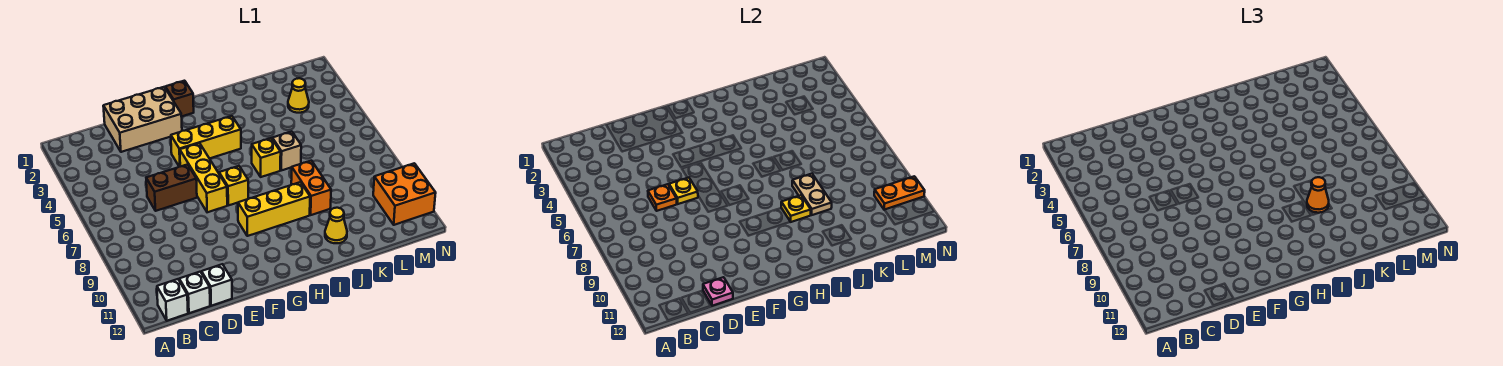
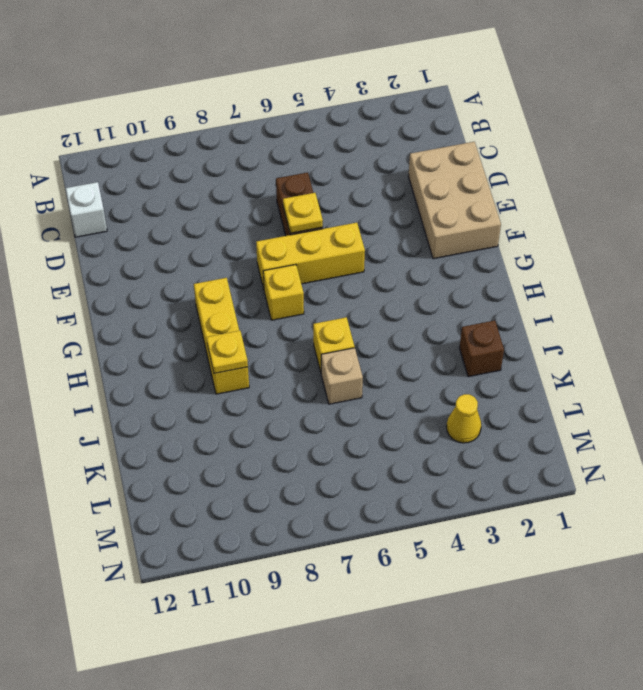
brown brick J2 level 1 -> brown brick G1 level 1
none -> white brick B12 level 1
none -> white brick D12 level 1
none -> yellow brick F4:H4 level 1

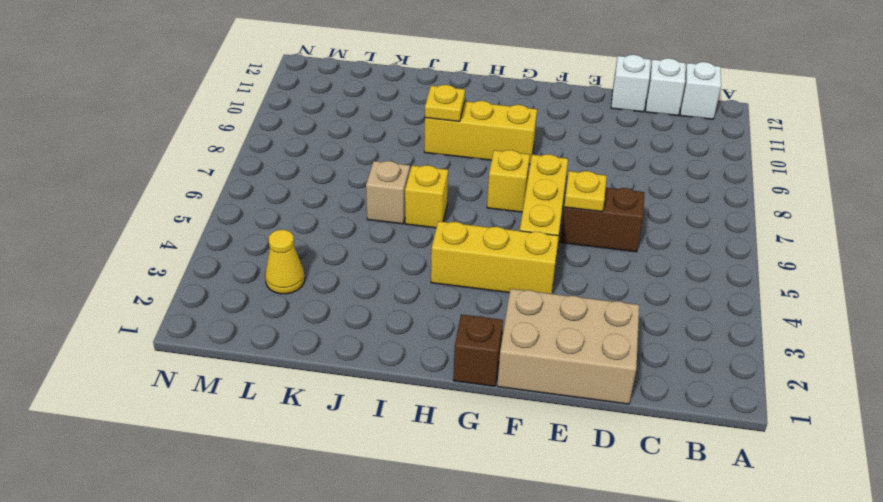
none -> orange brick J8:J9 level 1
none -> yellow cone J11 level 1
none -> orange brick M10:N11 level 1

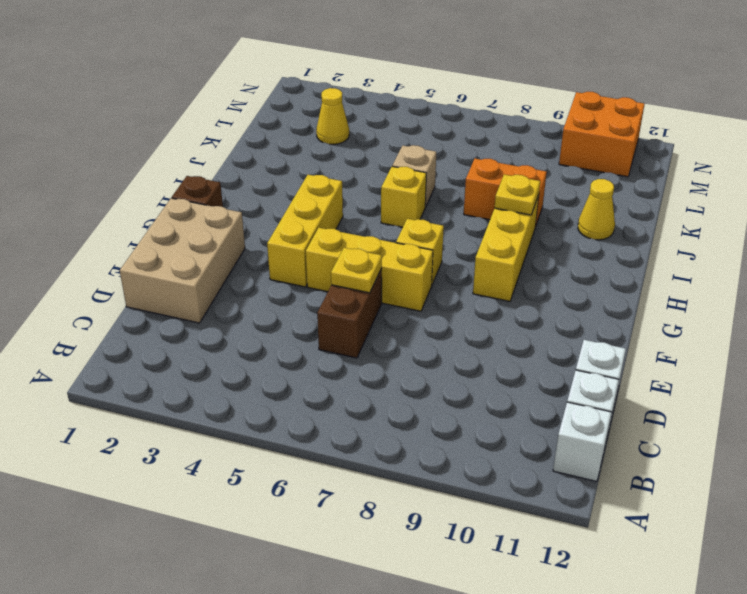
none -> orange plate D6 level 2
none -> pink plate D12 level 2
none -> tan plate J8:J9 level 2

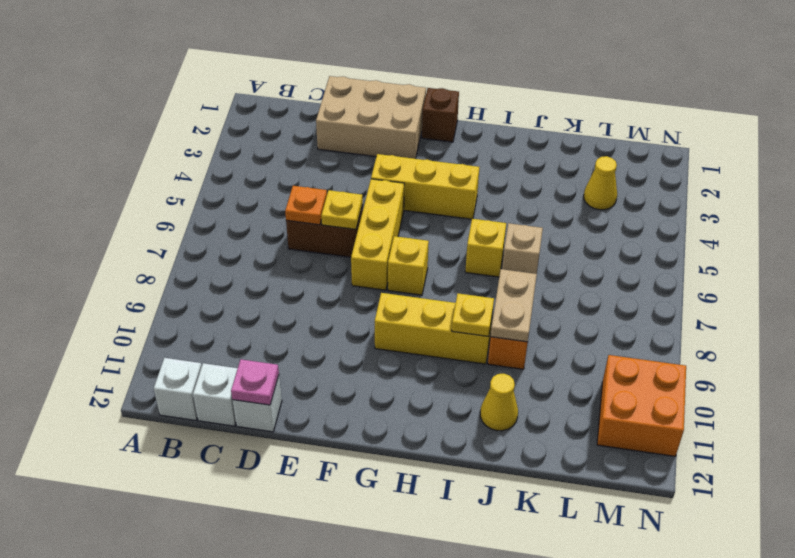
none -> orange plate M10:N10 level 2
none -> orange cone J9 level 3

